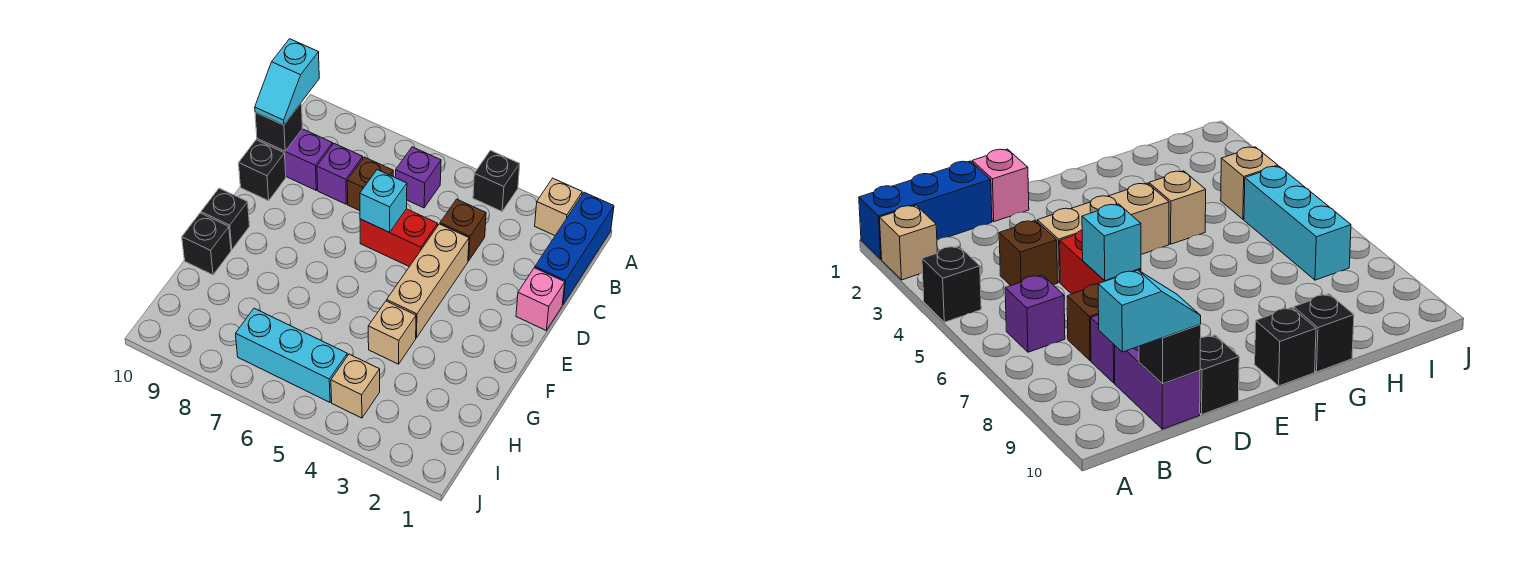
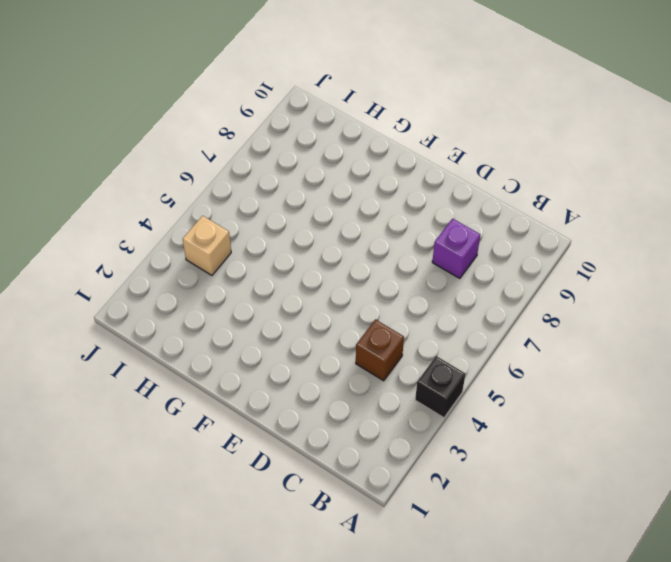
none -> blue brick A1:C1 level 1
none -> tan brick A2 level 1
none -> purple brick B6 level 1

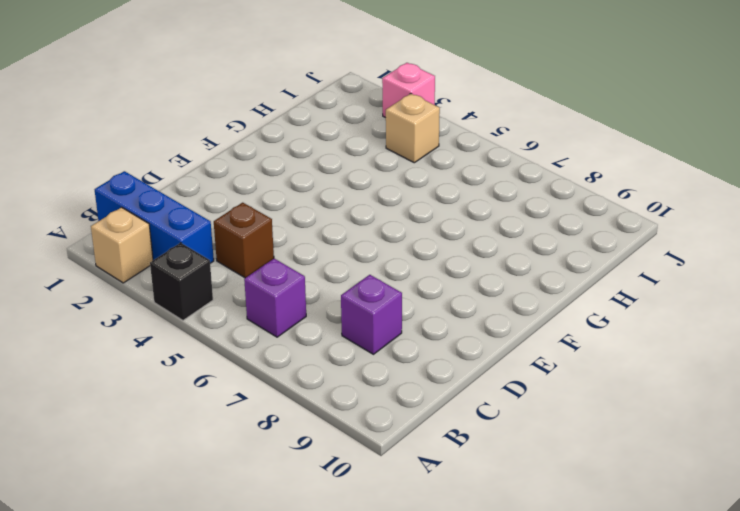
blue brick B1:B3 level 1 -> blue brick A1:C1 level 1
pink brick J3 level 1 -> pink brick D1 level 1
none -> brown brick C7 level 1
none -> purple brick C9:C10 level 1
none -> tan brick D4:F4 level 1

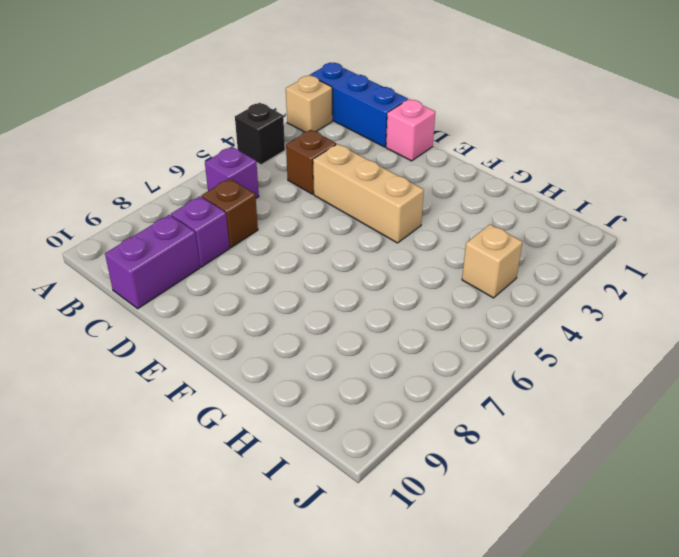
none -> red brick D5:D6 level 1
none -> black brick D10 level 1
none -> black brick F10 level 1

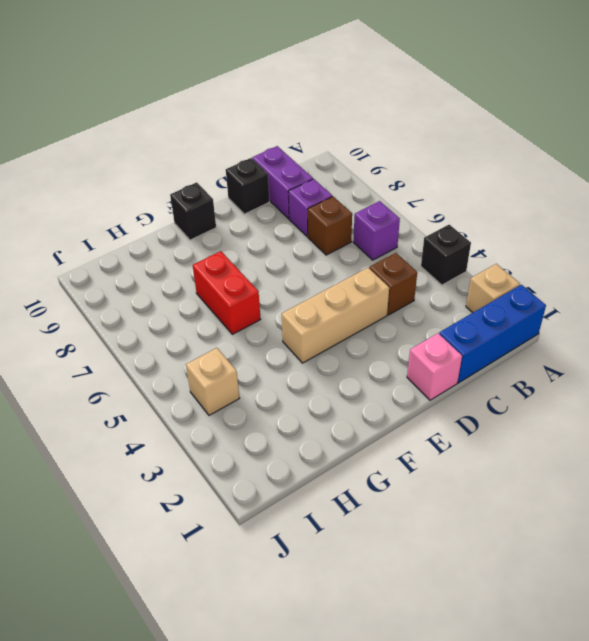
red brick G6:G7 level 1 -> red brick D5:D6 level 1
none -> tan brick G4 level 1
none -> black brick G10 level 1
none -> cyan brick I5:I7 level 1

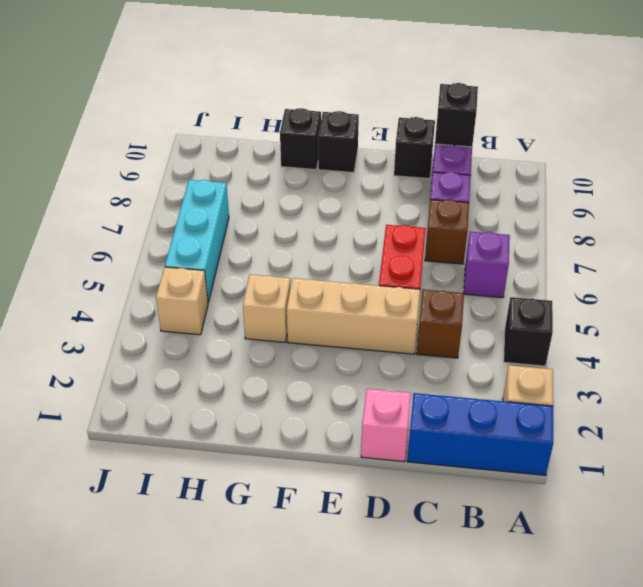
none -> cyan brick D6 level 2
none -> cyan slope B10:C10 level 3 top B

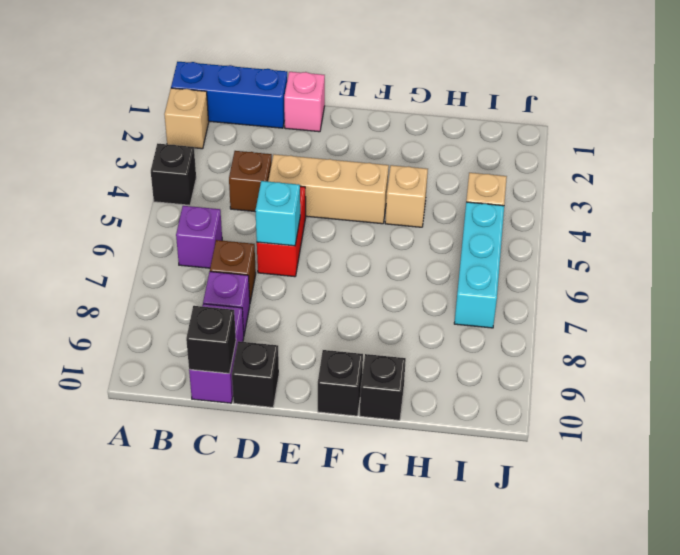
none -> cyan slope B10:C10 level 3 top B

